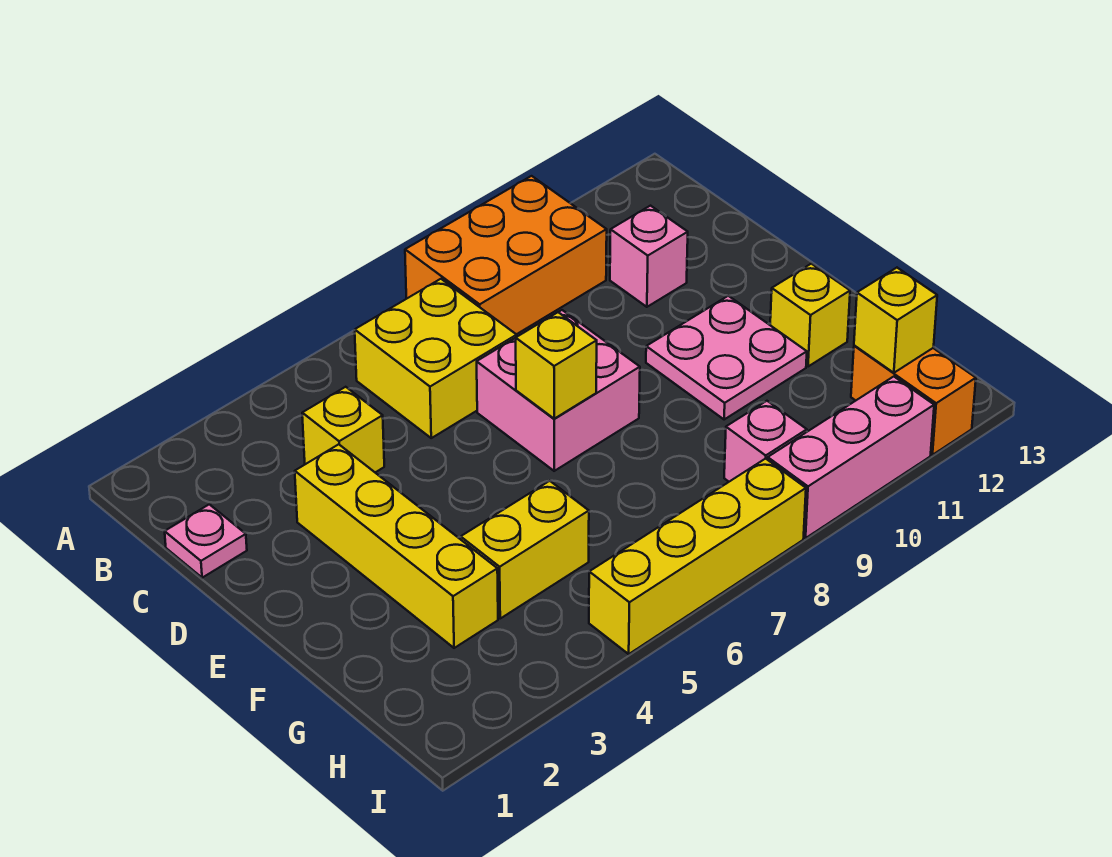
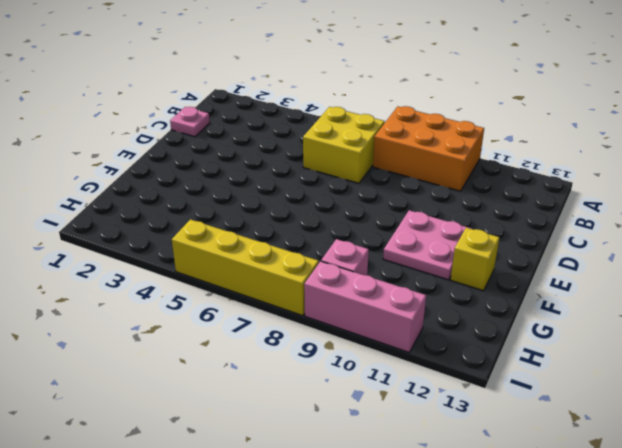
none -> yellow brick C4 level 1
none -> pink brick C11 level 1
none -> yellow brick D3:G3 level 1

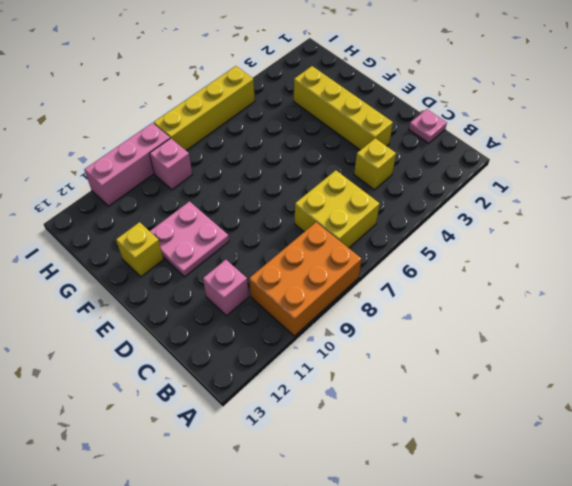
none -> pink brick D7:E8 level 1
none -> yellow brick G4:G5 level 1
none -> orange brick H12:I12 level 1

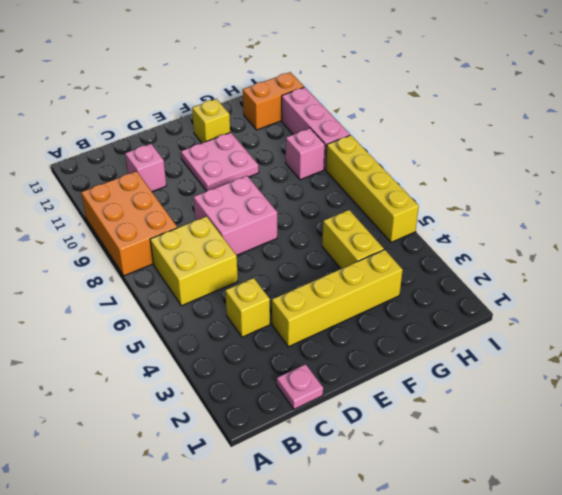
none -> yellow brick E7 level 2
none -> yellow brick H12 level 2

